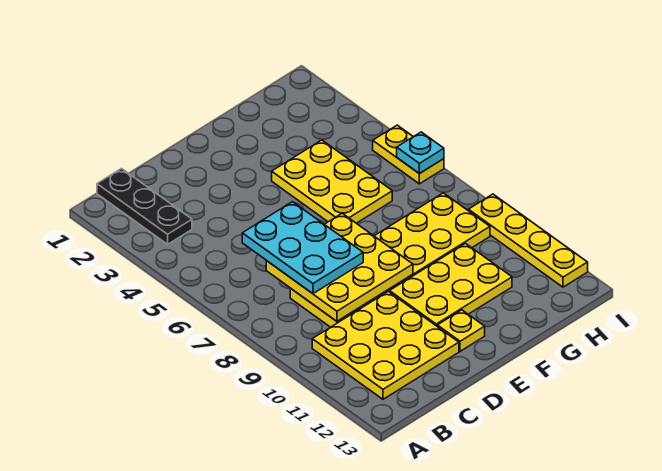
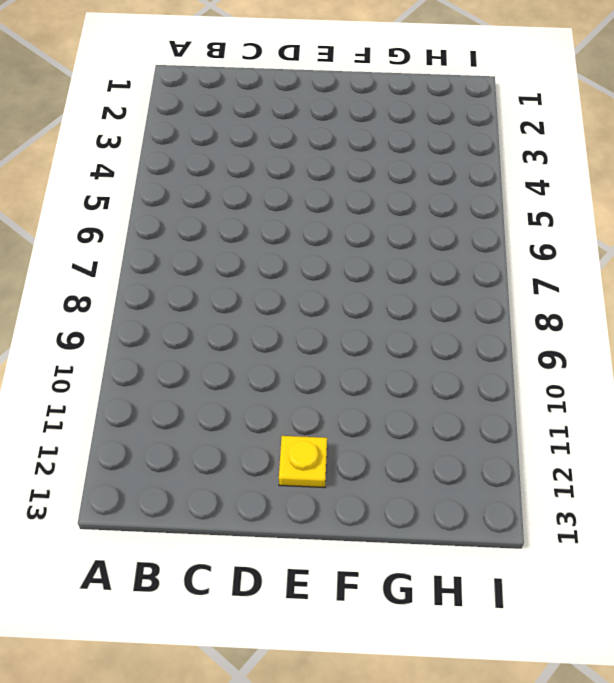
none -> black plate B1:B3 level 1
none -> yellow plate B10:D12 level 1

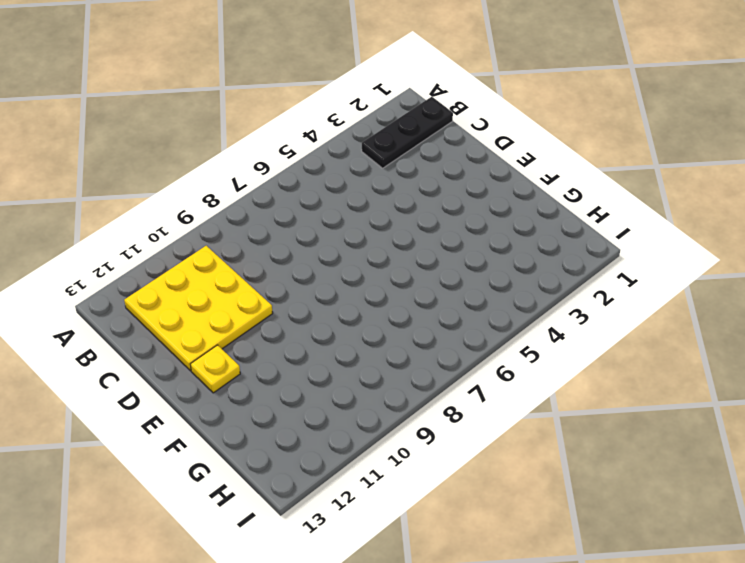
none -> yellow plate C8:H9 level 1
none -> yellow plate E10:G11 level 1

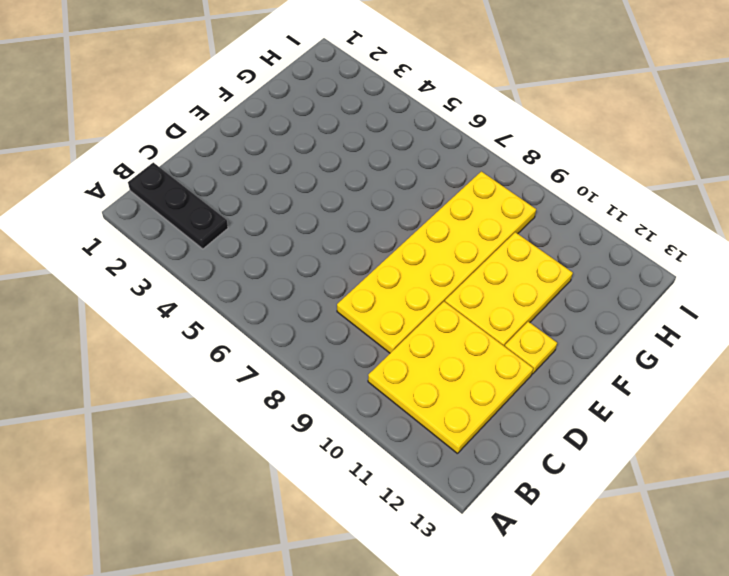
none -> yellow plate F4:G6 level 1
none -> yellow plate I5:I6 level 1

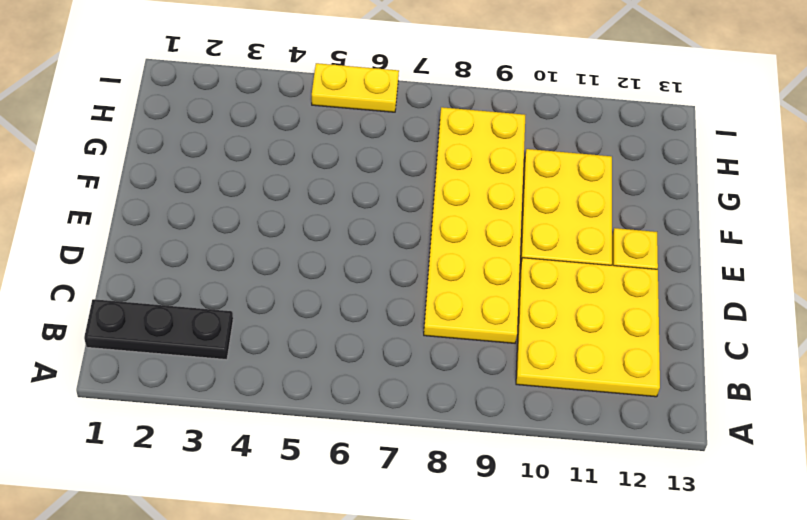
none -> yellow plate F4:G6 level 1
none -> yellow plate I9:I12 level 1

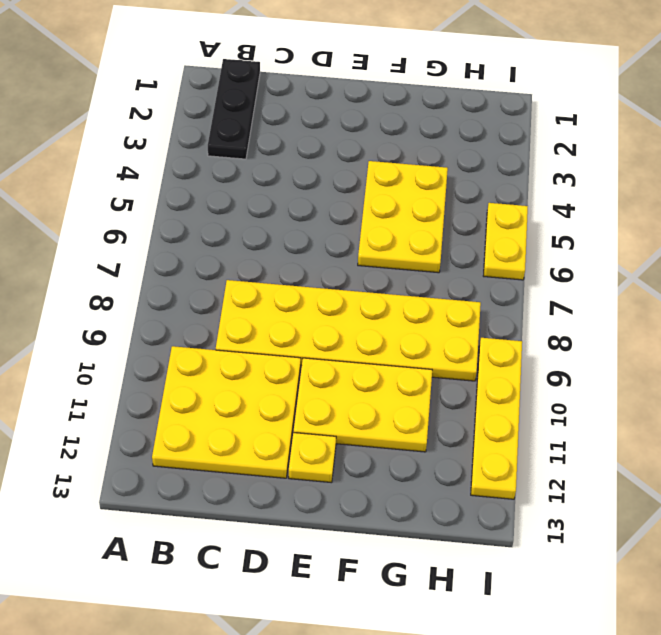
none -> yellow plate C7:E9 level 2
none -> cyan plate I6 level 2

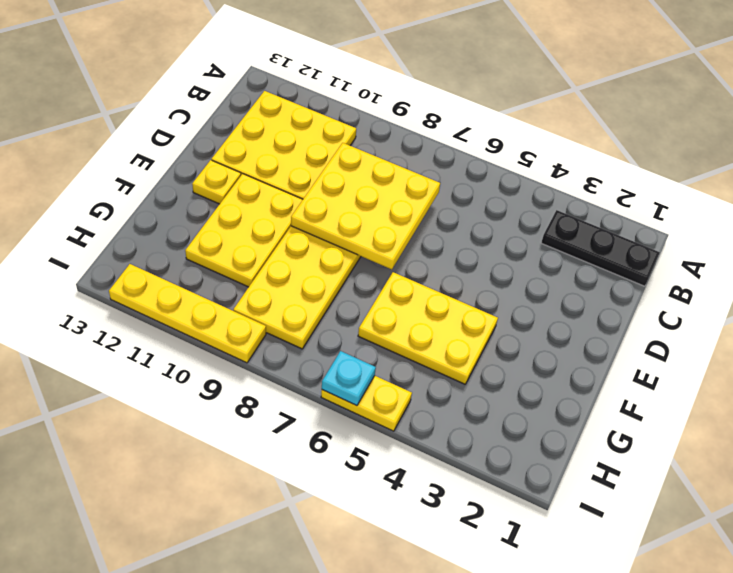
none -> cyan plate C6:D8 level 3

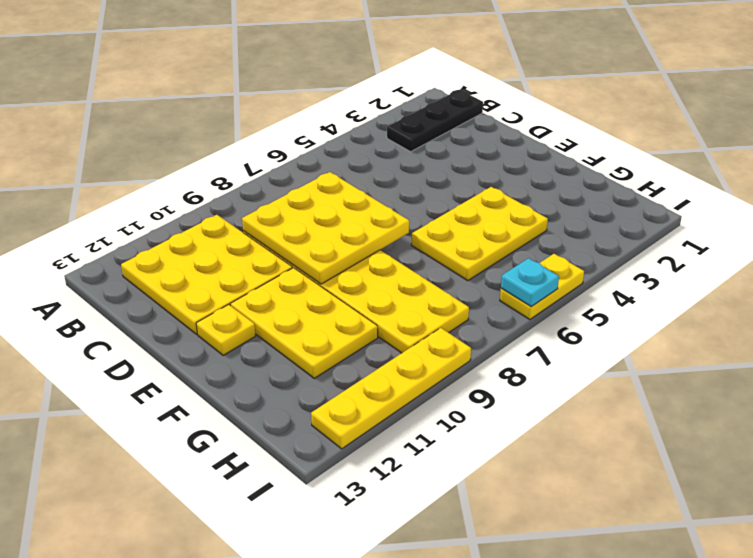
none -> cyan plate C6:D8 level 3

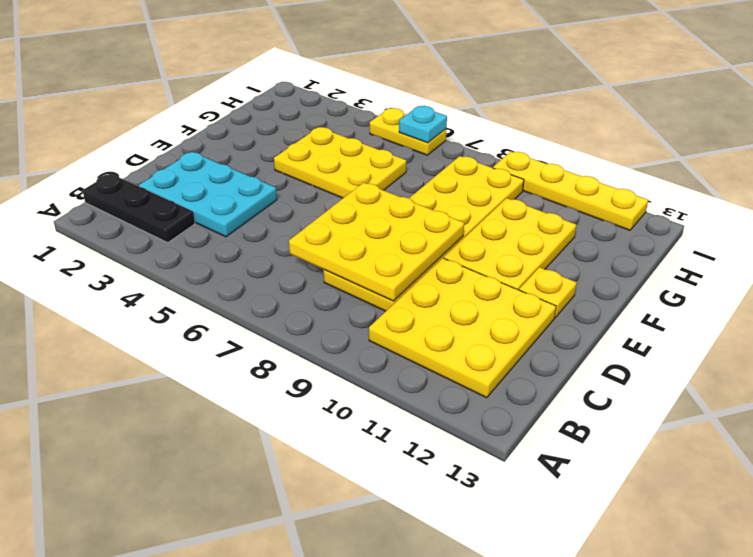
cyan plate C2:D4 level 1 -> cyan plate C6:D8 level 3

